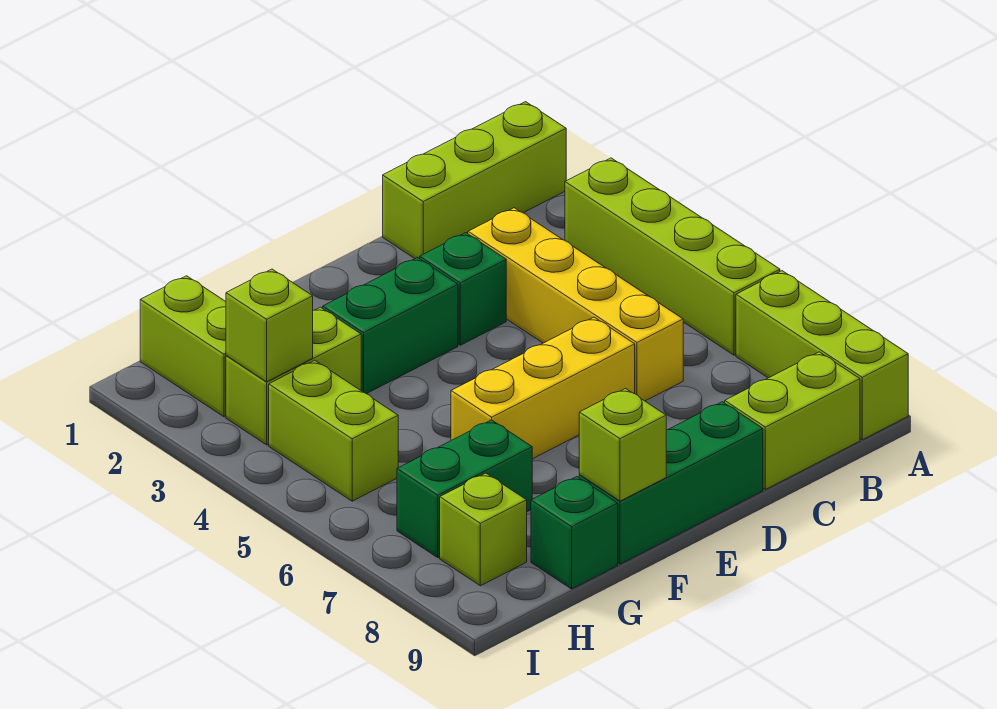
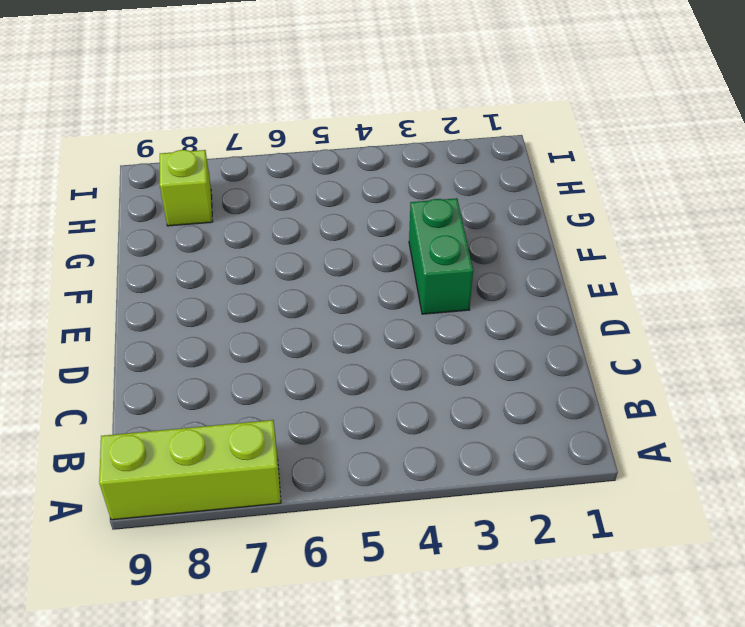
none -> lime brick A1:C1 level 1
none -> lime brick A3:A6 level 1
none -> lime brick B9:C9 level 1

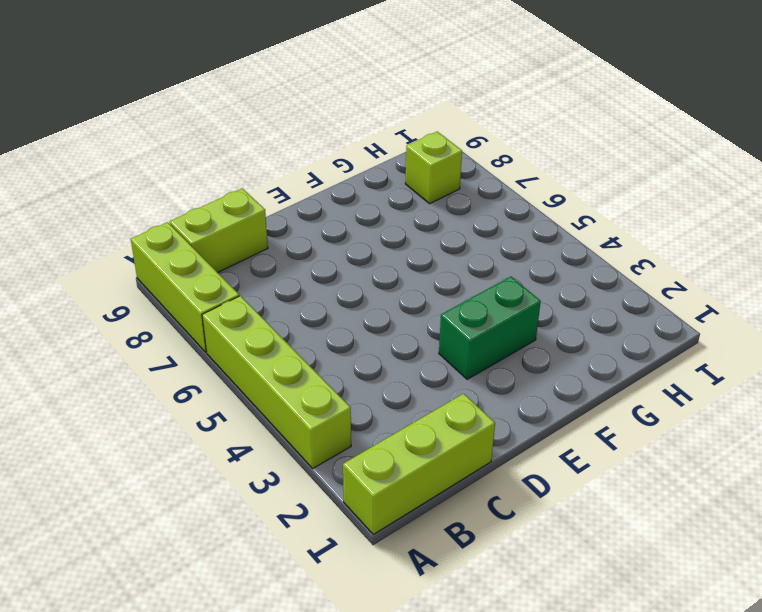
none -> yellow brick C3:C6 level 1
none -> green brick D3 level 1
none -> yellow brick D6:F6 level 1

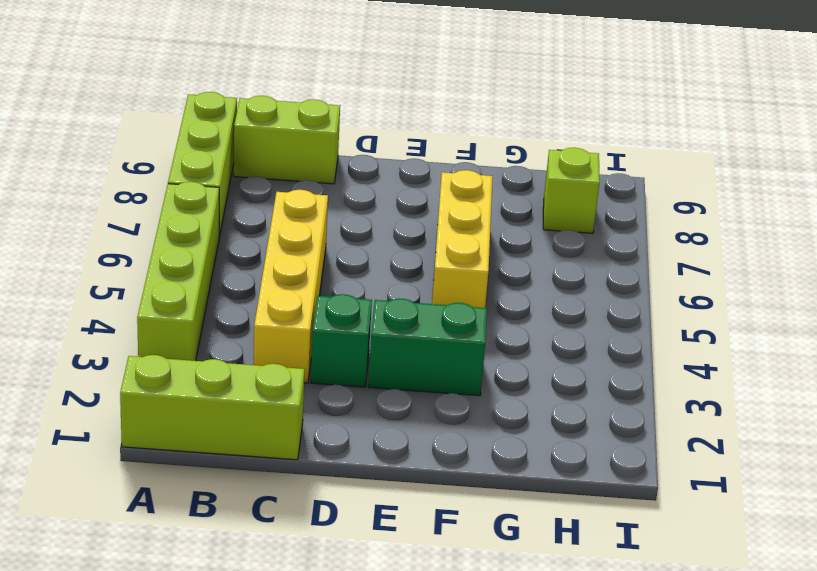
yellow brick F5:F7 level 1 -> yellow brick D6:F6 level 1
none -> green brick D9:F9 level 1
none -> lime brick G3:H3 level 1
none -> green brick G7:H7 level 1

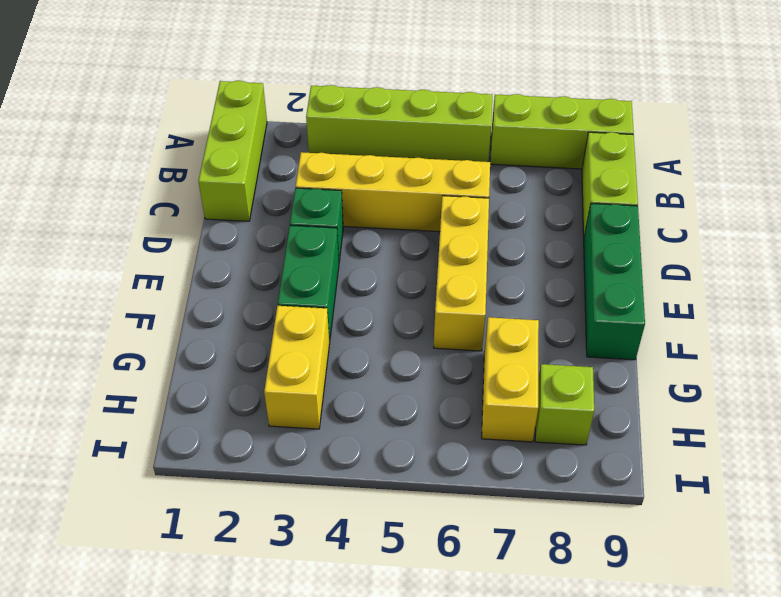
yellow brick G3:H3 level 1 -> lime brick G3:H3 level 1
yellow brick G7:H7 level 1 -> green brick G7:H7 level 1
none -> green brick G9 level 1
none -> lime brick H1:H2 level 1
none -> lime brick H4:H5 level 1

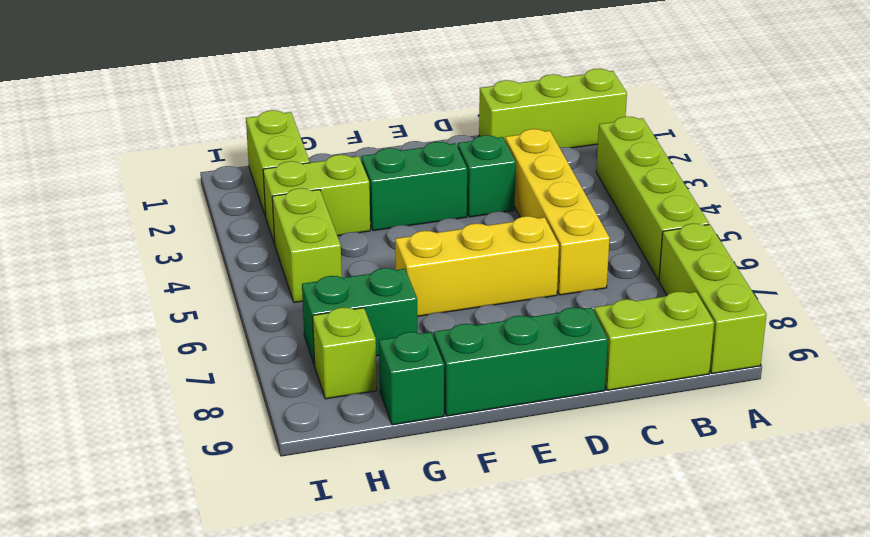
none -> lime brick F9 level 2
none -> lime brick H3 level 2

